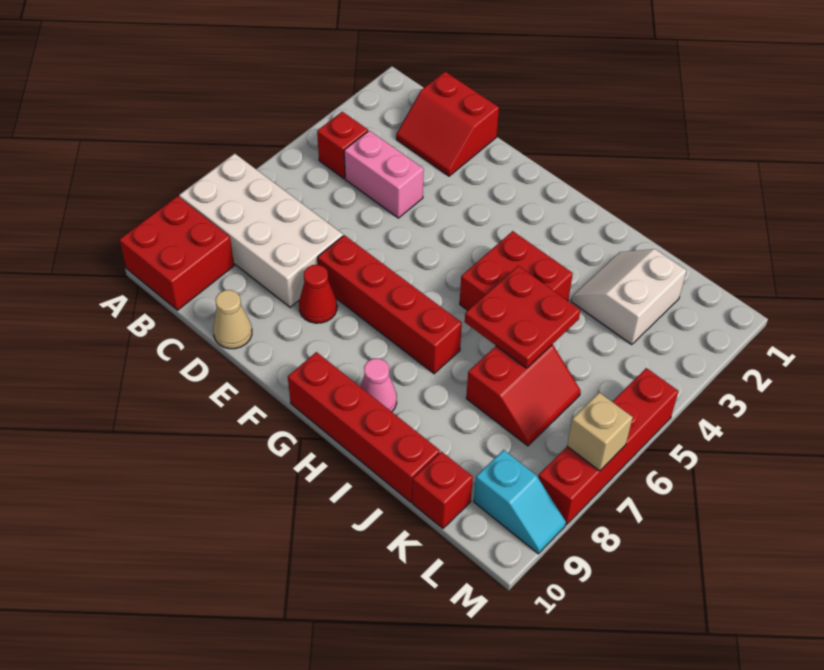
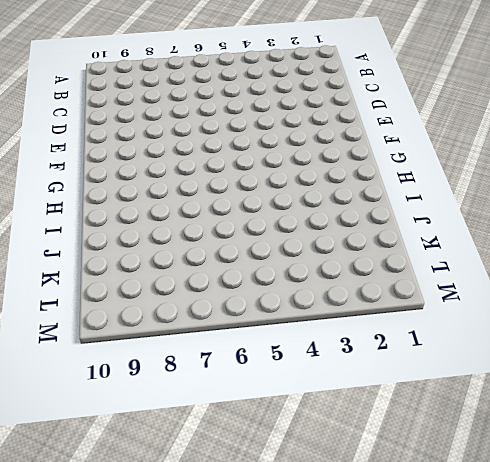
none -> white brick A7:D8 level 1
none -> red brick A9:B10 level 1
none -> red brick B4 level 1

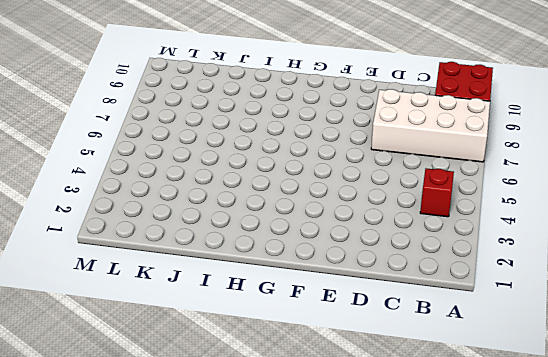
none -> red slope C1:D2 level 1 top 1
none -> pink brick C4:D4 level 1
none -> tan cone D10 level 1

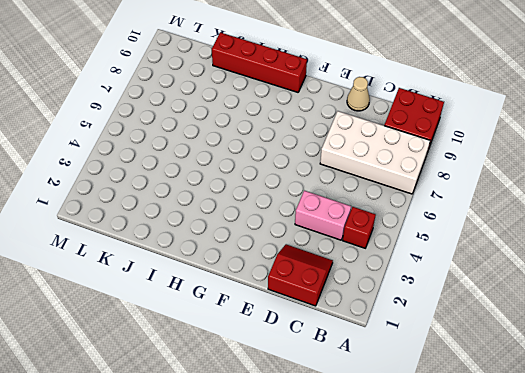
none -> red brick E7:H7 level 1
none -> red cone E8 level 1
none -> red brick H4:I5 level 1

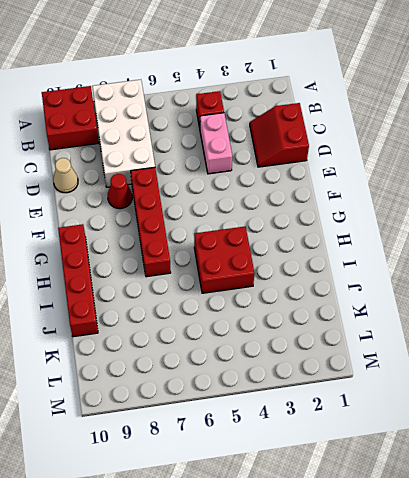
none -> pink cone H9 level 1
none -> white slope J2:K3 level 1 top K
none -> red slope J6:K7 level 1 top J

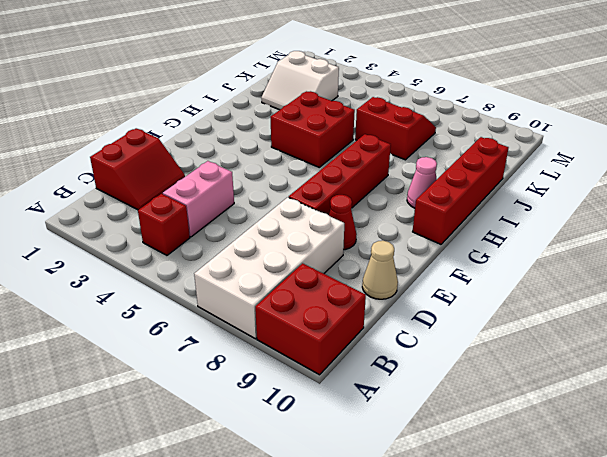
none -> red brick K10 level 1
none -> cyan slope L9:M9 level 1 top L
none -> red brick M5:M8 level 1

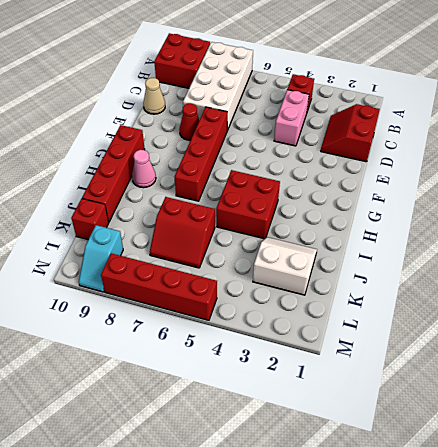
none -> red plate I5:J6 level 2
none -> tan brick M7 level 2

